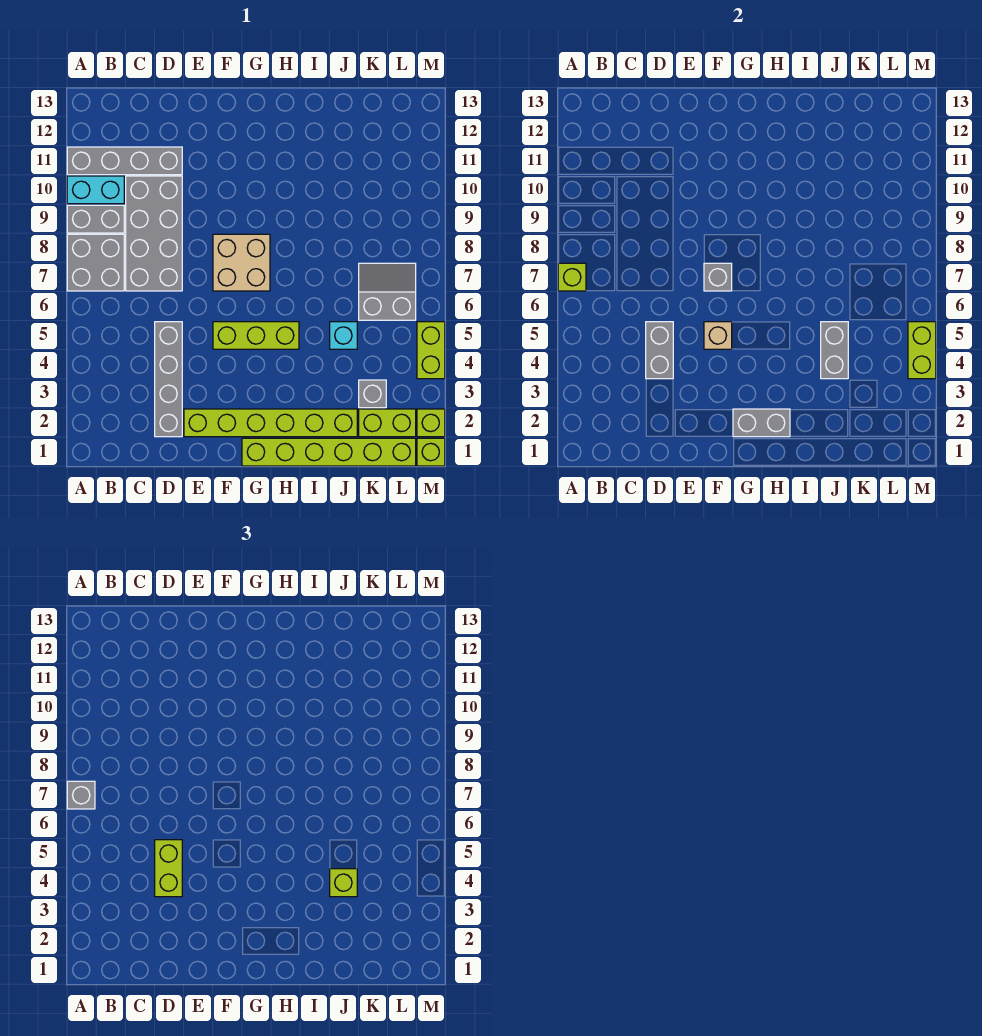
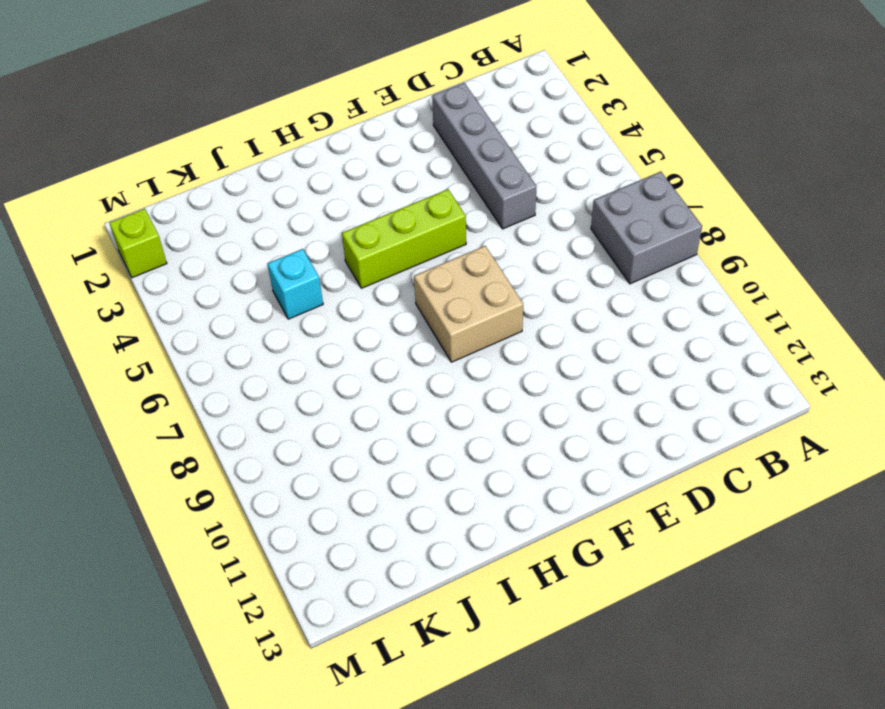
none -> grey brick A9:B9 level 1
none -> cyan brick A10:B10 level 1
none -> grey brick A11:D11 level 1

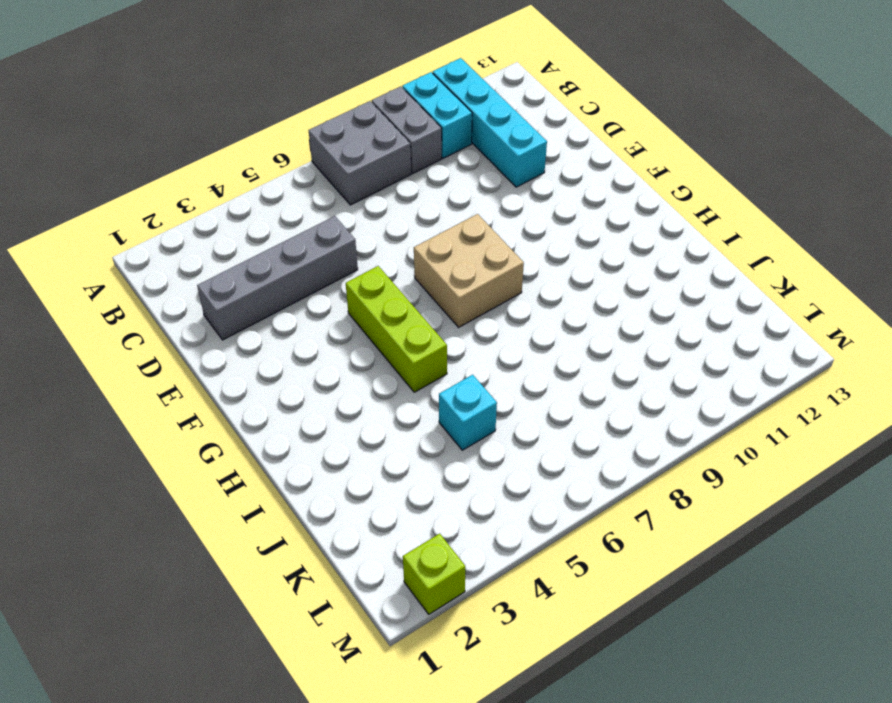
cyan brick A11:D11 level 1 -> grey brick A11:D11 level 1
none -> grey brick C7:D10 level 1
none -> lime brick E2:J2 level 1
none -> lime brick G1:L1 level 1

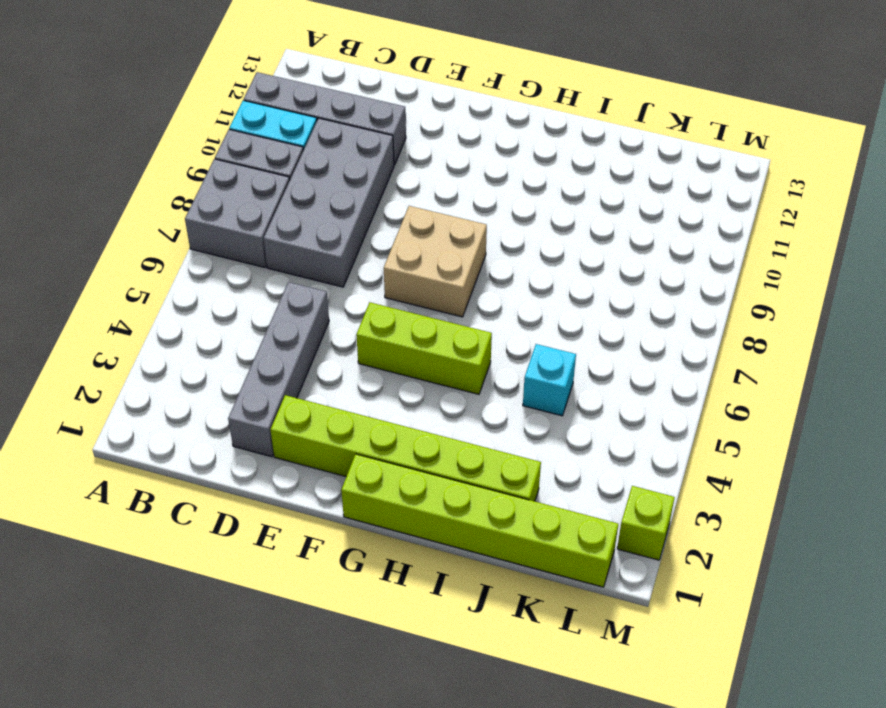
none -> lime brick K2:L2 level 1
none -> grey brick K3 level 1
none -> grey slope K6:L7 level 1 top 6

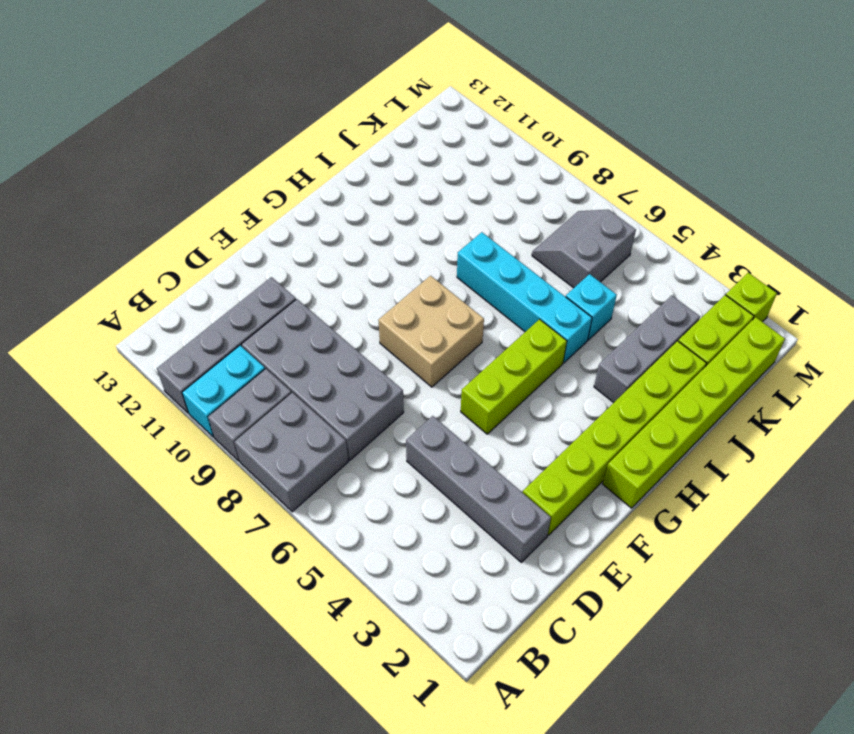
grey brick I3:K3 level 1 -> grey brick K3 level 1
cyan brick I5:I8 level 1 -> none
none -> lime brick M1 level 1
none -> lime brick M4:M5 level 1
none -> lime brick A7 level 2

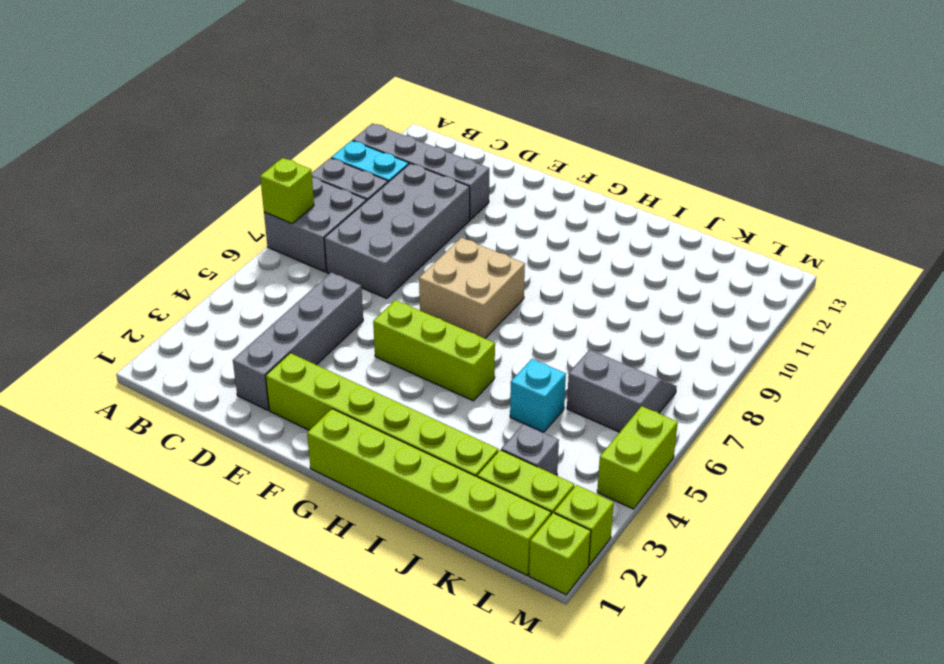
none -> grey brick D4:D5 level 2
none -> tan brick F5 level 2
none -> grey brick F7 level 2

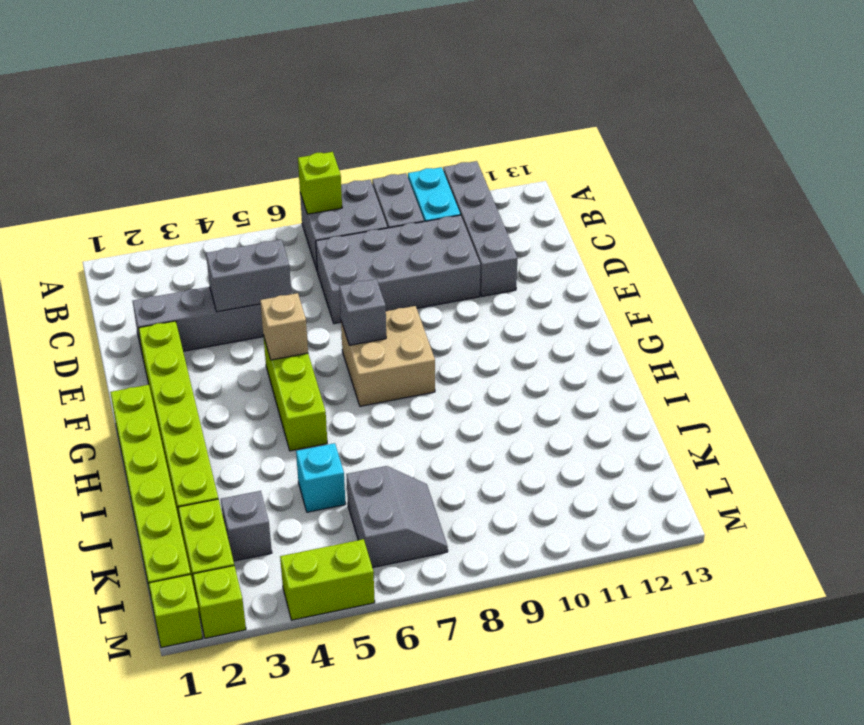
none -> grey brick G2:H2 level 2
none -> grey brick J4:J5 level 2
none -> lime brick M4:M5 level 2

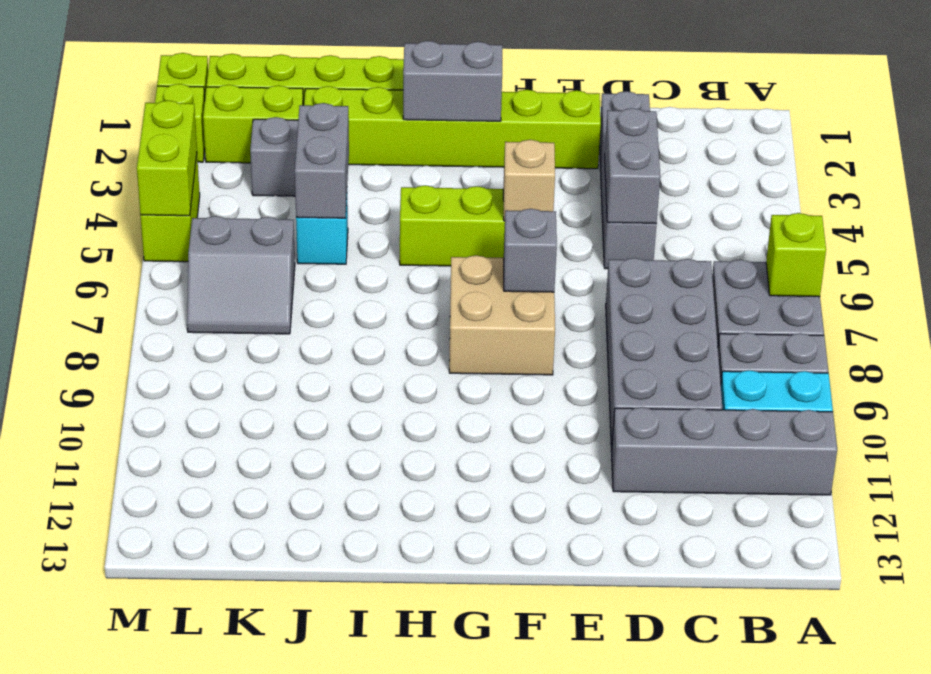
none -> grey brick A7 level 3
none -> lime brick D4:D5 level 3
none -> lime brick J4 level 3

